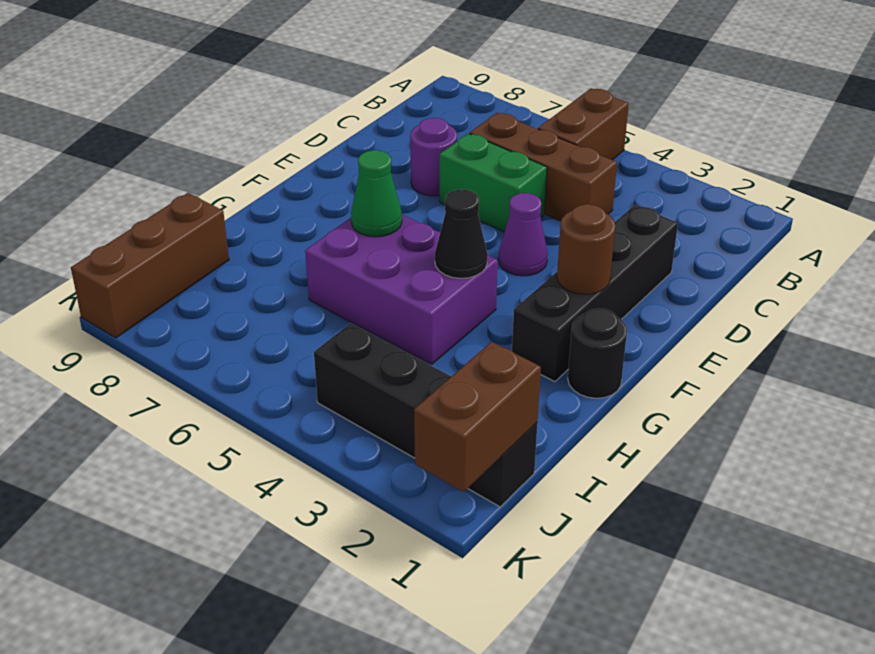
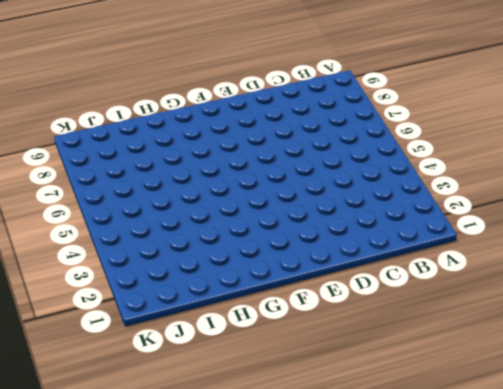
none -> brown brick A5:B5 level 1
none -> brown brick C4:C6 level 1
none -> black brick D2:G2 level 1

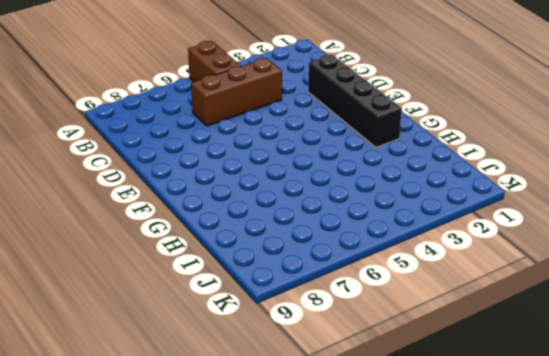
none -> green brick D5:D6 level 1
none -> purple round brick D7 level 1
none -> purple cone E4 level 1

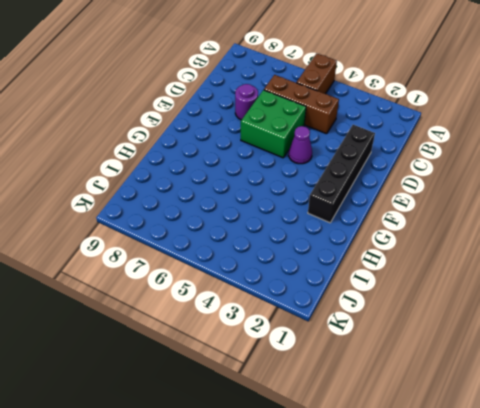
green brick D5:E6 level 1 -> green brick D5:D6 level 1
none -> black round brick G1 level 1
none -> purple brick G4:H6 level 1
none -> brown brick I9:K9 level 1

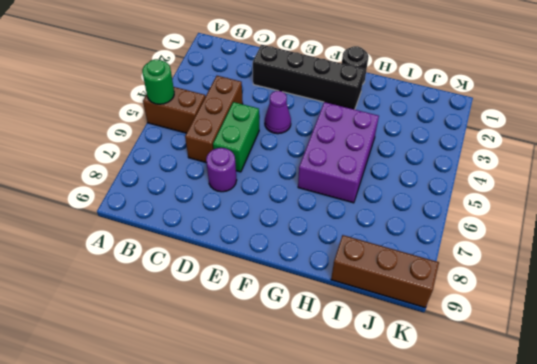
green round brick A5 level 2 -> none
none -> black brick J1:J4 level 1
none -> brown round brick F2 level 2
none -> black cone G4 level 2

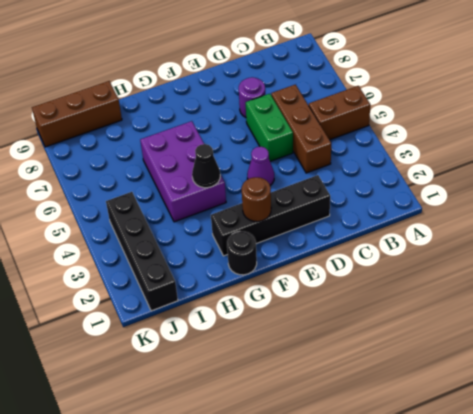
none -> green cone G6 level 2
none -> brown brick J1:K1 level 2

